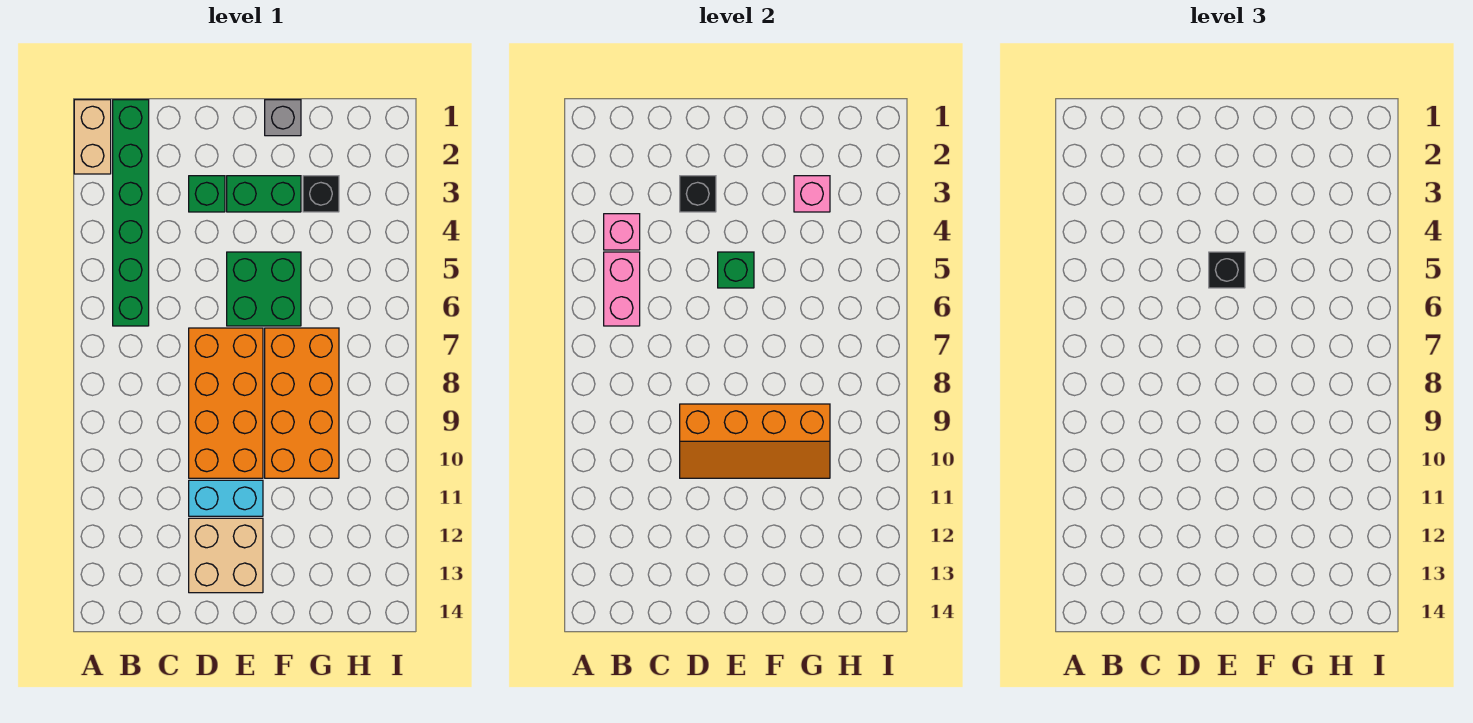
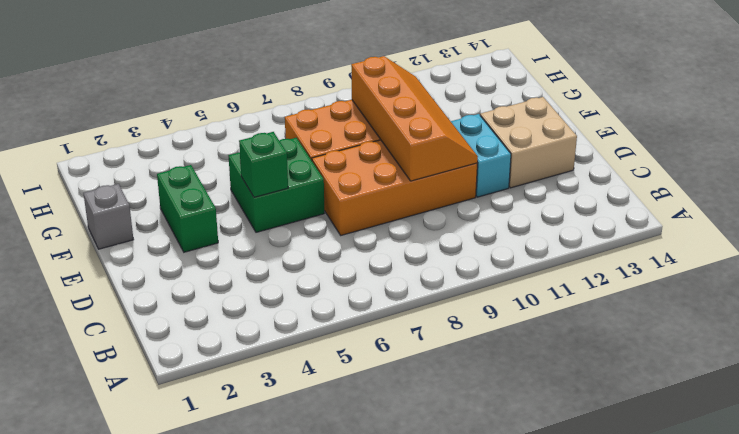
none -> tan brick A1:A2 level 1
none -> green brick B1:B6 level 1
none -> green brick D3 level 1

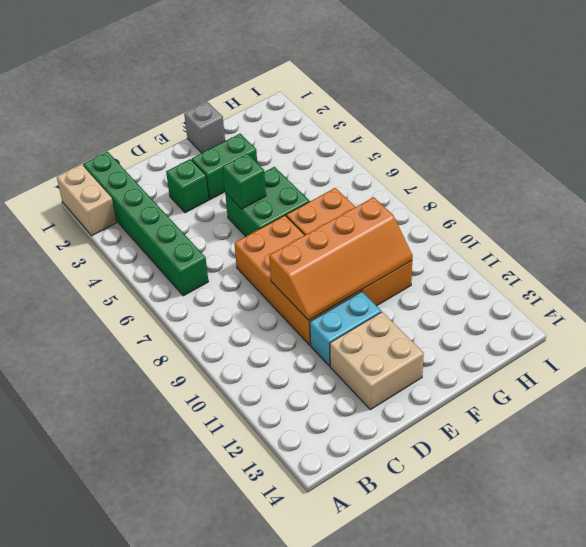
none -> black brick G3 level 1
none -> pink brick B4 level 2
none -> pink brick B5:B6 level 2

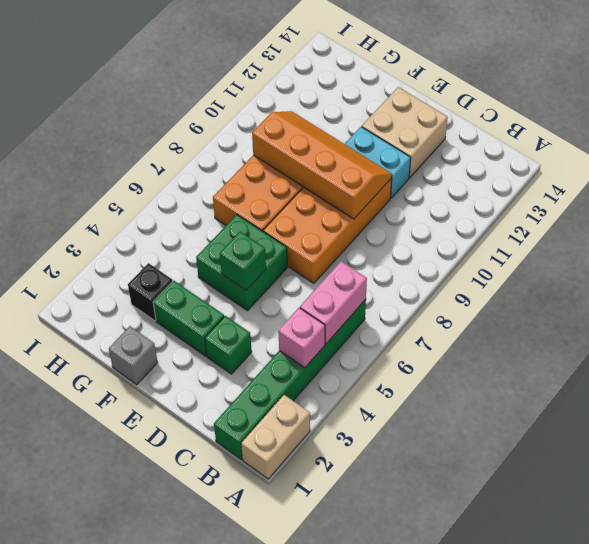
none -> black brick D3 level 2
none -> pink brick G3 level 2
none -> black brick E5 level 3

